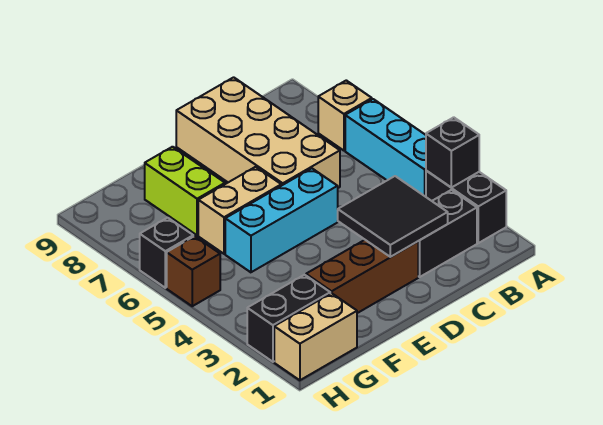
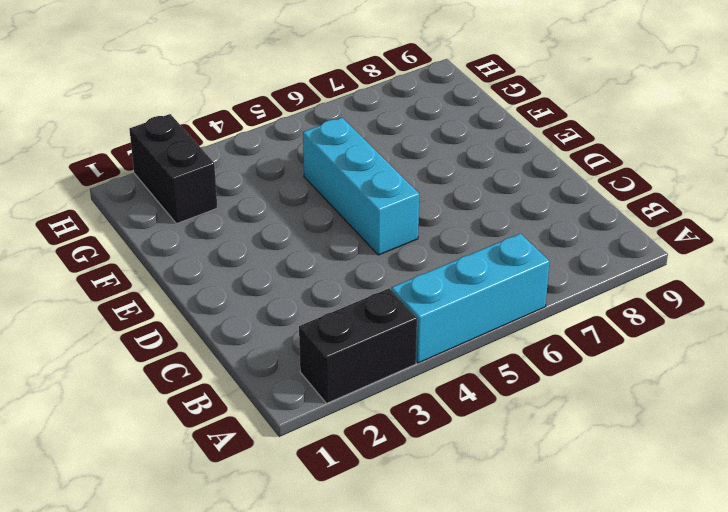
none -> tan brick A7 level 1
none -> black brick B2:C2 level 1
none -> tan brick C6:D9 level 1

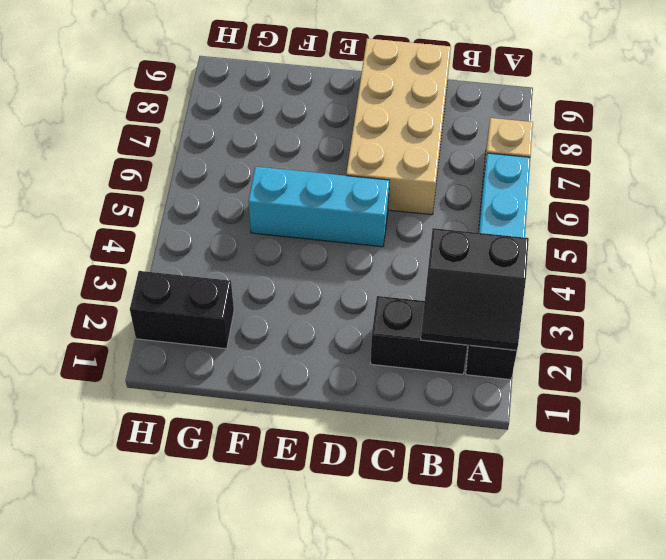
black slope A2:B3 level 2 top 3 -> black brick A3 level 2
none -> brown brick D2:F2 level 1
none -> tan brick E6:F6 level 1
none -> lime brick F7:F8 level 1

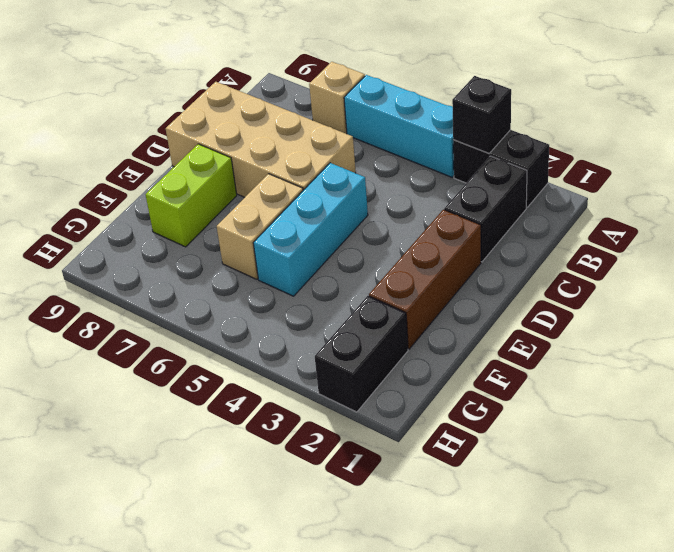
lime brick E8:F8 level 1 -> lime brick F7:F8 level 1
none -> tan brick G1:H1 level 1
none -> brown brick H5 level 1
none -> black brick H6 level 1

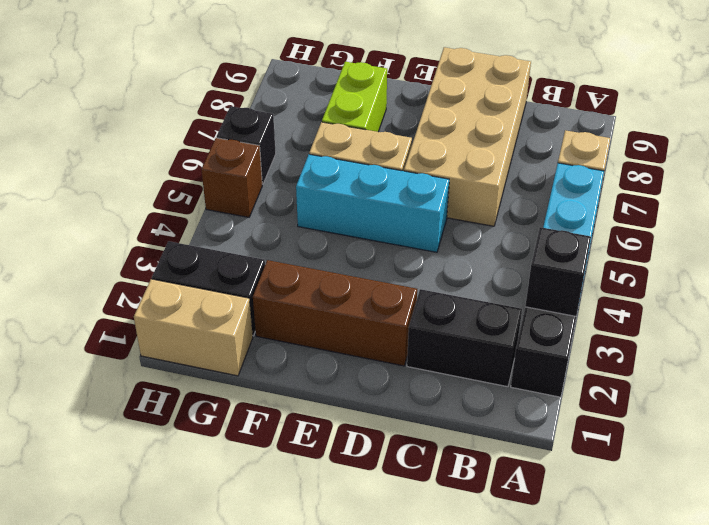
none -> black tile C2:D3 level 2

